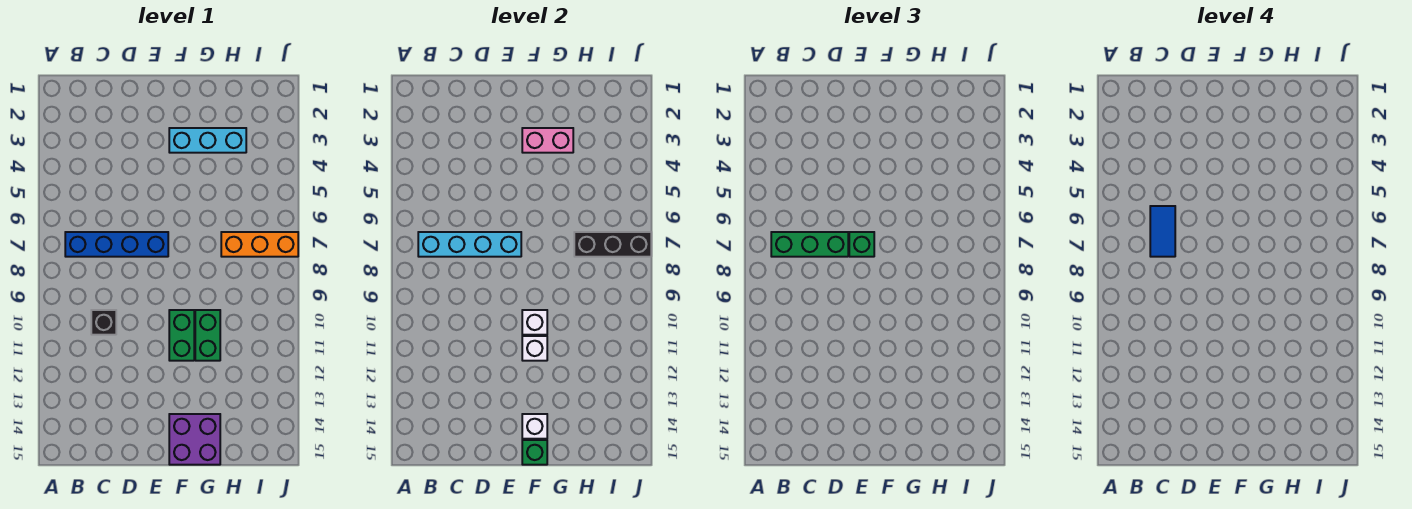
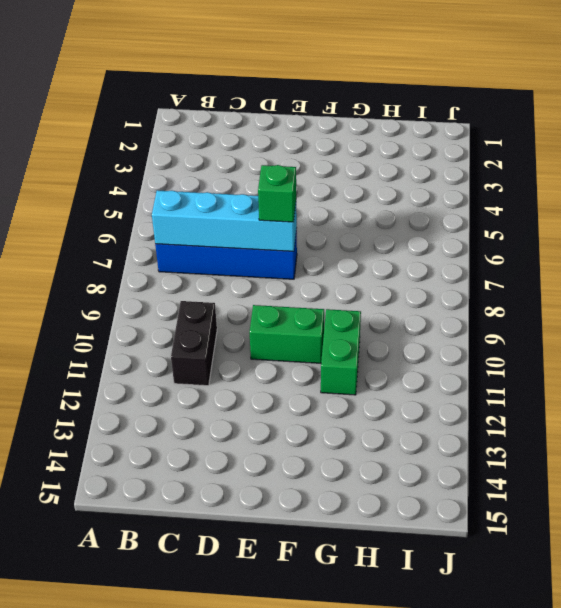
black brick C10:C11 level 1 -> black brick C10 level 1
green brick E10:F10 level 1 -> green brick F10:F11 level 1
none -> cyan brick F3:H3 level 1
none -> purple brick F14:G15 level 1
none -> orange brick H7:J7 level 1

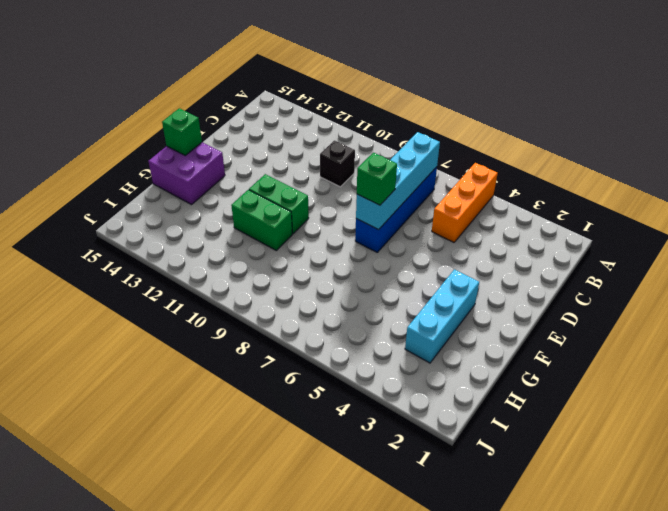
orange brick A5:C5 level 1 -> orange brick H7:J7 level 1
none -> pink brick F3:G3 level 2
none -> white brick F10 level 2
none -> white brick F11 level 2

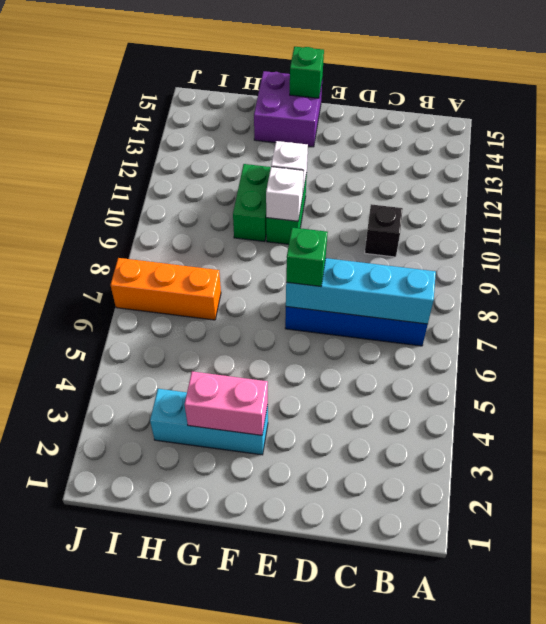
none -> white brick F14 level 2
none -> black brick H7:J7 level 2
none -> green brick B7:D7 level 3

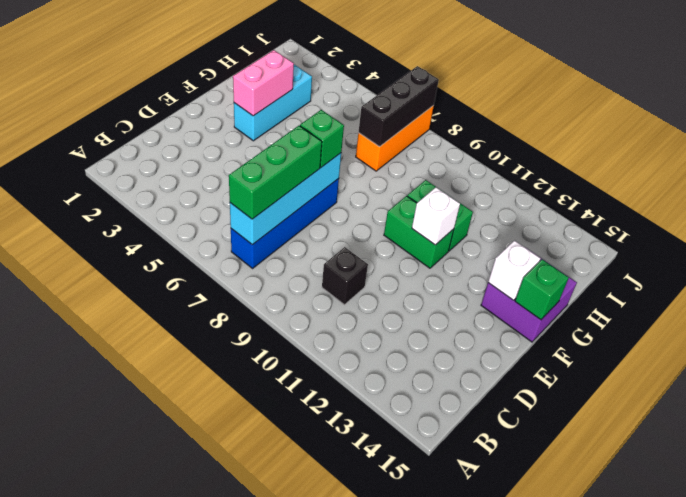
none -> white brick F10 level 2
none -> blue tile C6:C7 level 4

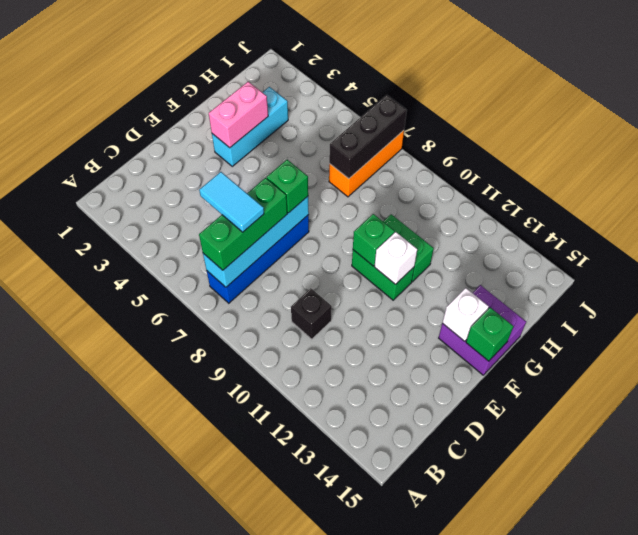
cyan tile C6:C7 level 4 -> blue tile C6:C7 level 4
green brick F10 level 2 -> white brick F10 level 2

